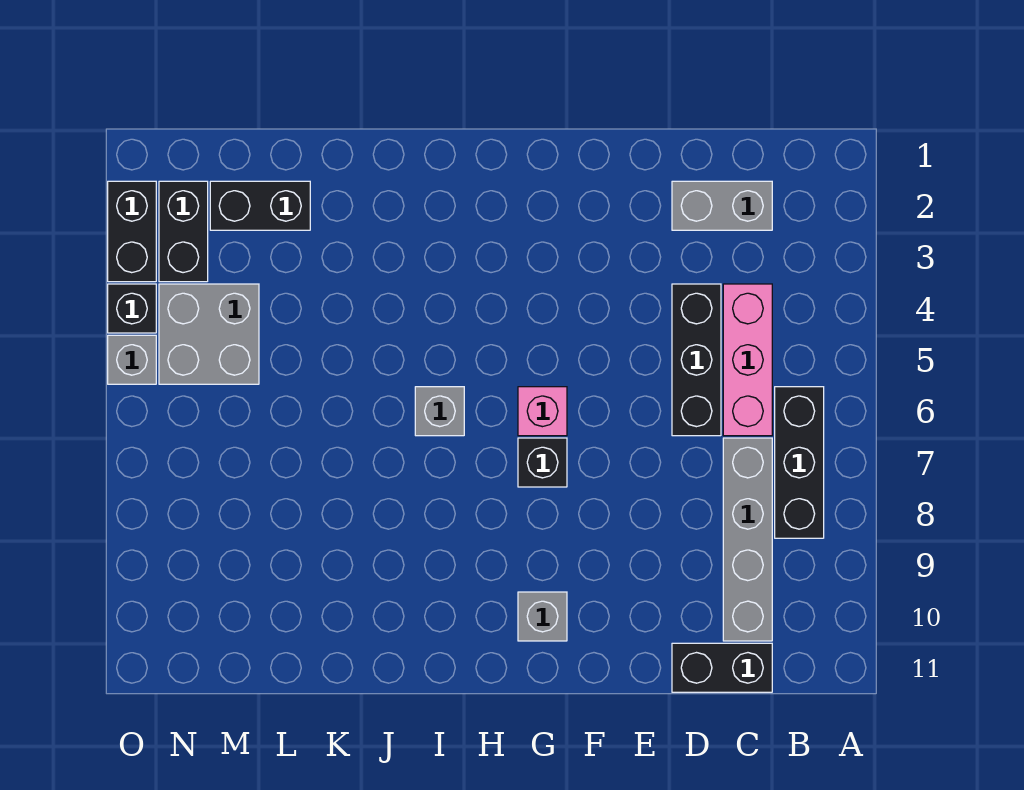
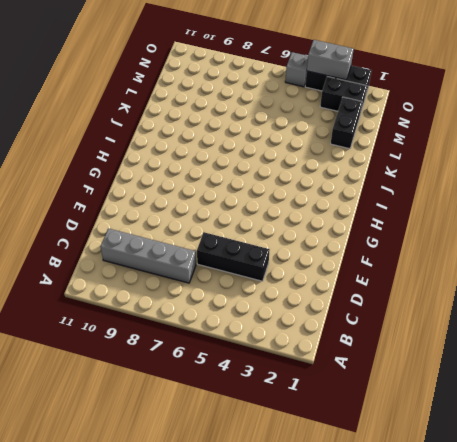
grey brick O3:O4 level 2 -> grey brick C2:D2 level 1
none -> black brick B6:B8 level 1
none -> pink brick C4:C6 level 1
none -> black brick C11:D11 level 1

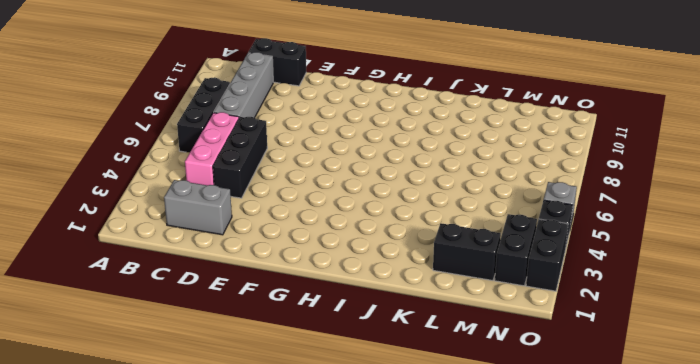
none -> pink brick G6 level 1
none -> black brick G7 level 1
none -> grey brick G10 level 1

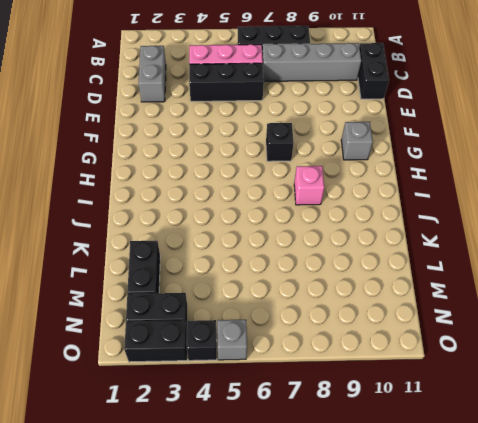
pink brick I8 level 1 -> pink brick G6 level 1
none -> grey brick I6 level 1
none -> grey brick M4:N5 level 1

